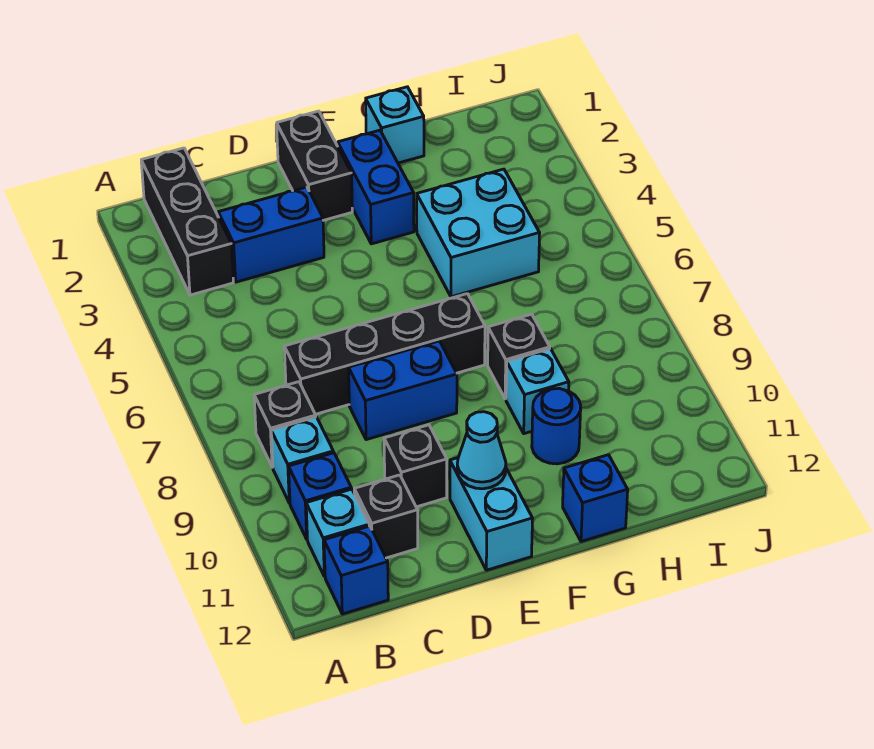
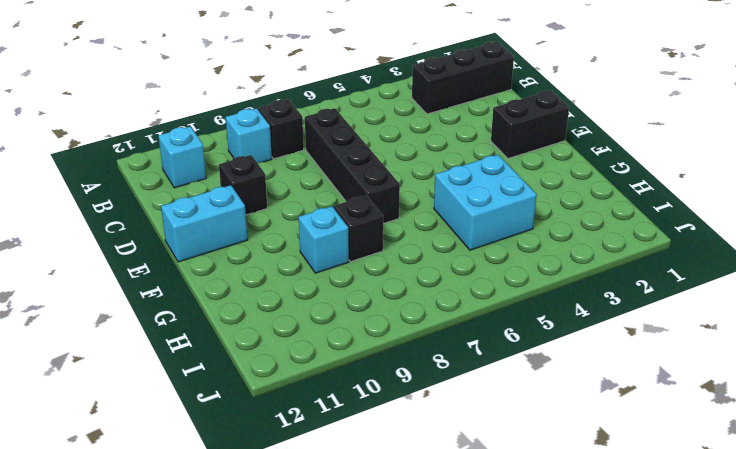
none -> blue brick B10 level 1
none -> blue brick B12 level 1
none -> blue brick C3:D3 level 1

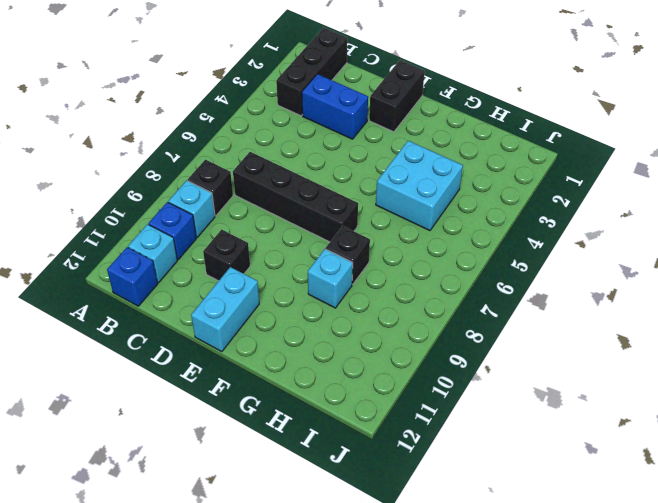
none -> black brick C11 level 1
none -> blue brick D8:E8 level 1
none -> blue brick F2:F3 level 1

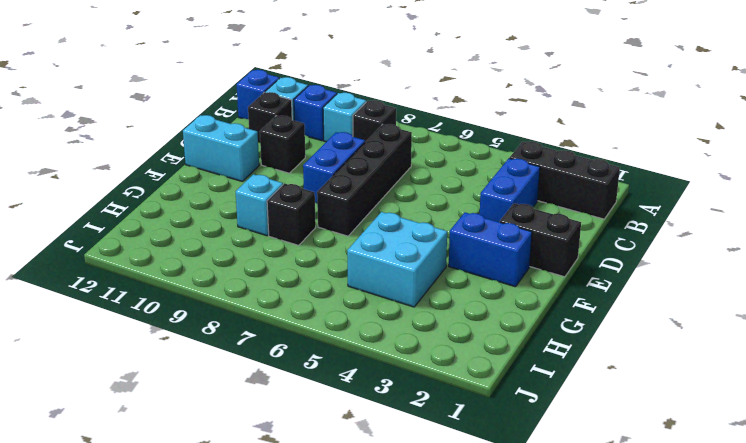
none -> cyan brick G1 level 1
none -> blue round brick G10 level 1
none -> blue brick G12 level 1

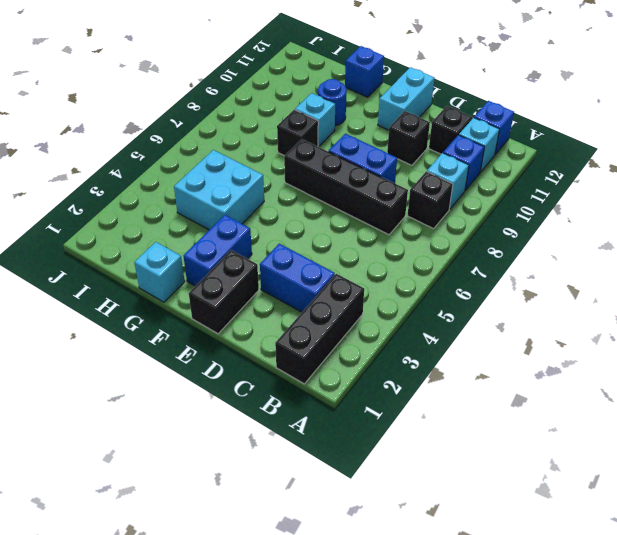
none -> cyan cone E11 level 2

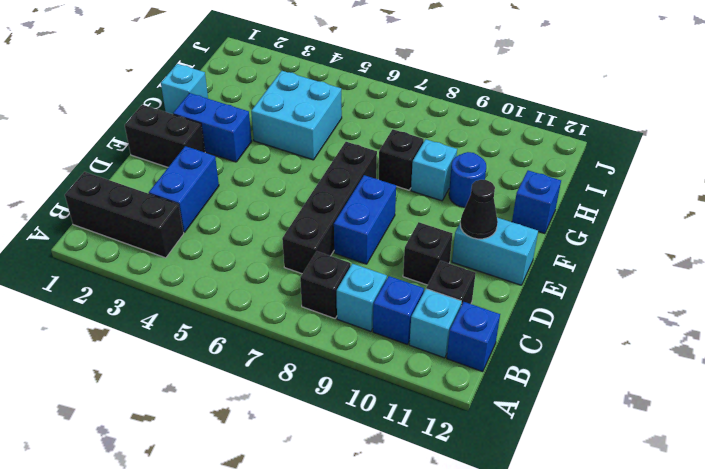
black cone E11 level 2 -> cyan cone E11 level 2

